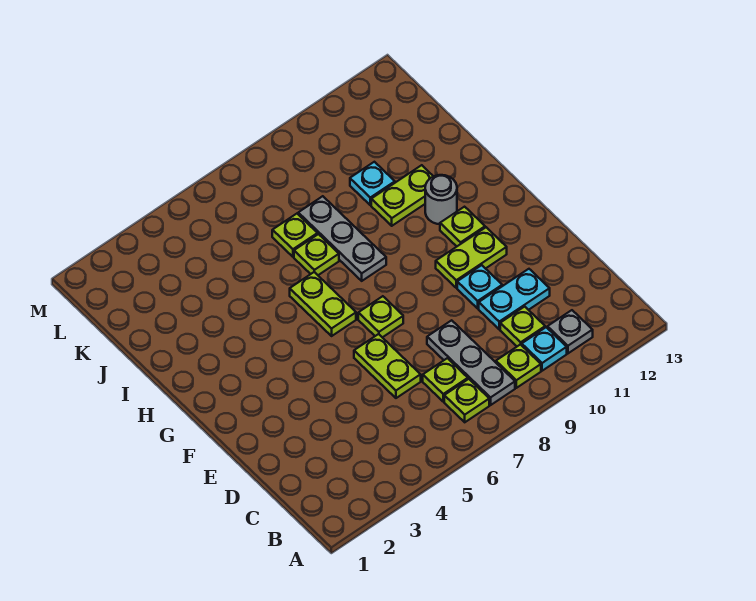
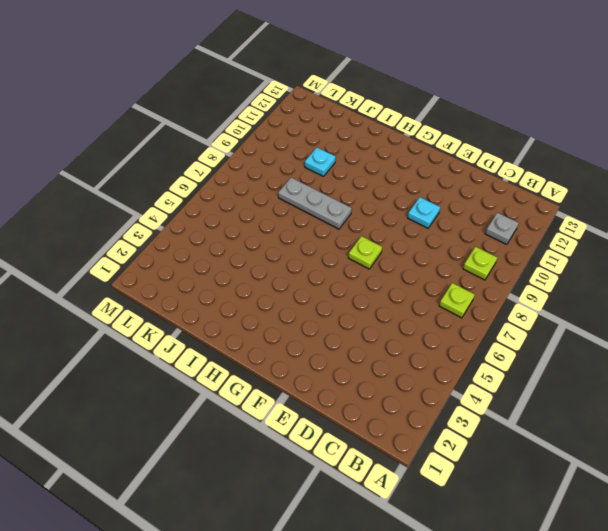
none -> grey plate B8:D8 level 1
none -> cyan plate B10 level 1
none -> lime plate C7 level 1

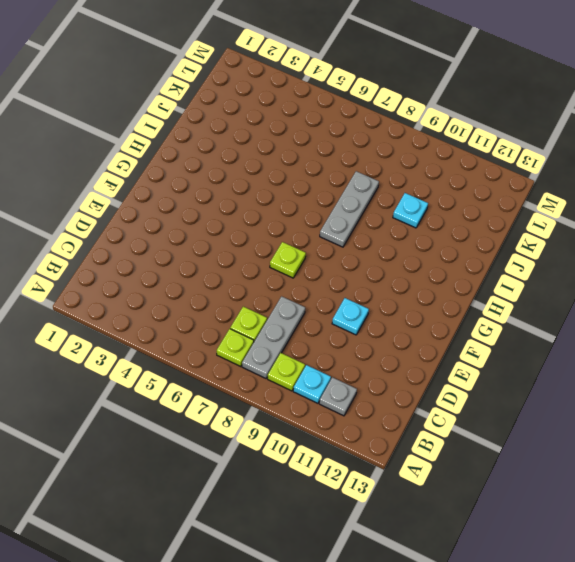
none -> lime plate C10 level 1
none -> lime plate D6:E6 level 1
none -> cyan plate D10:D11 level 1

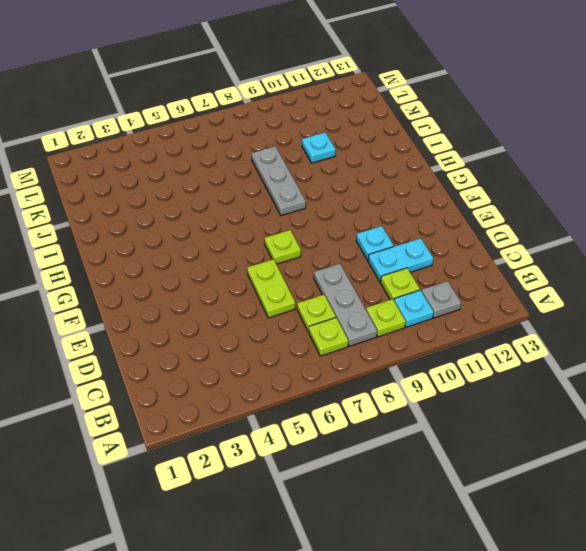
none -> lime plate F10:F11 level 1
none -> lime plate G6:H6 level 1
none -> lime plate G11 level 1

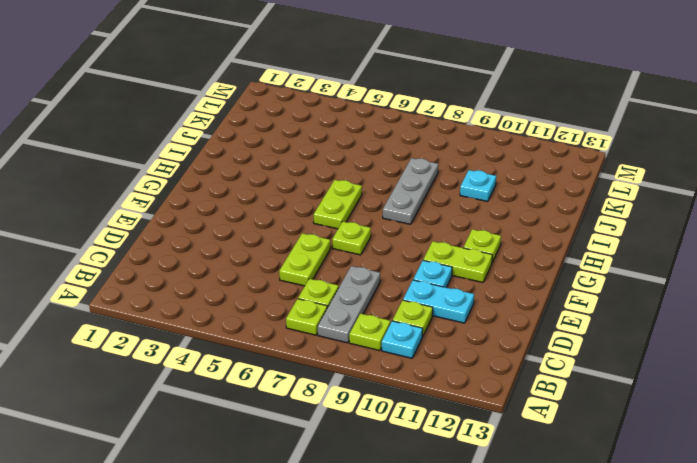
none -> grey plate B11 level 1
none -> grey round brick H11 level 1
none -> lime plate I7 level 1

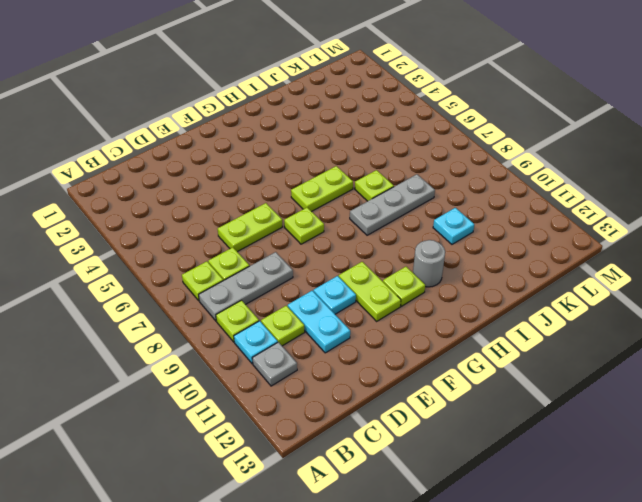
none -> lime plate I10:I11 level 1
none -> lime plate J7 level 1

